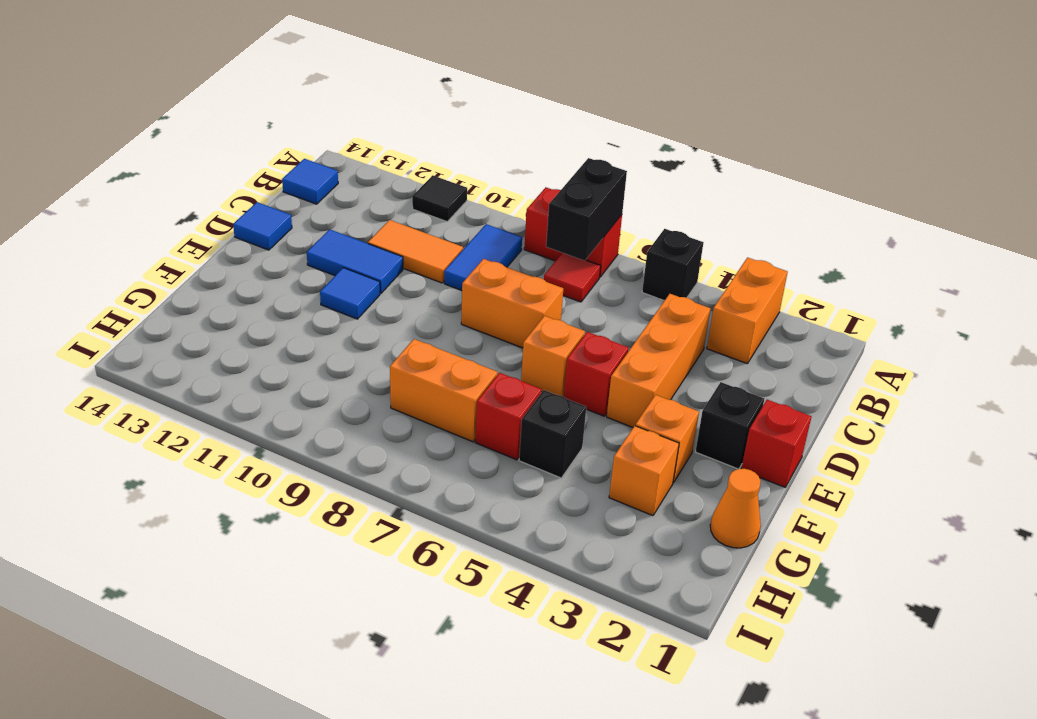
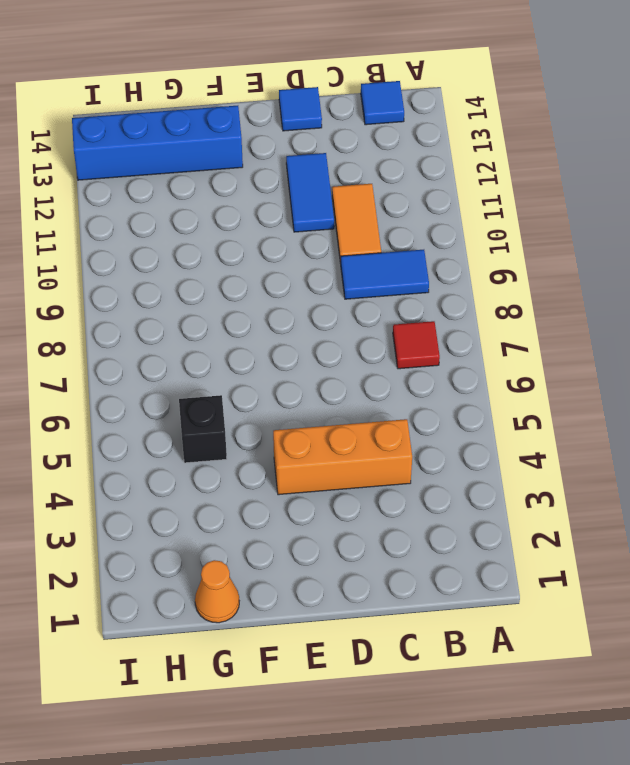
blue brick F13:I13 level 1 -> none
none -> orange brick A3:B3 level 1
none -> black brick A5 level 1
none -> red brick A7:A8 level 1

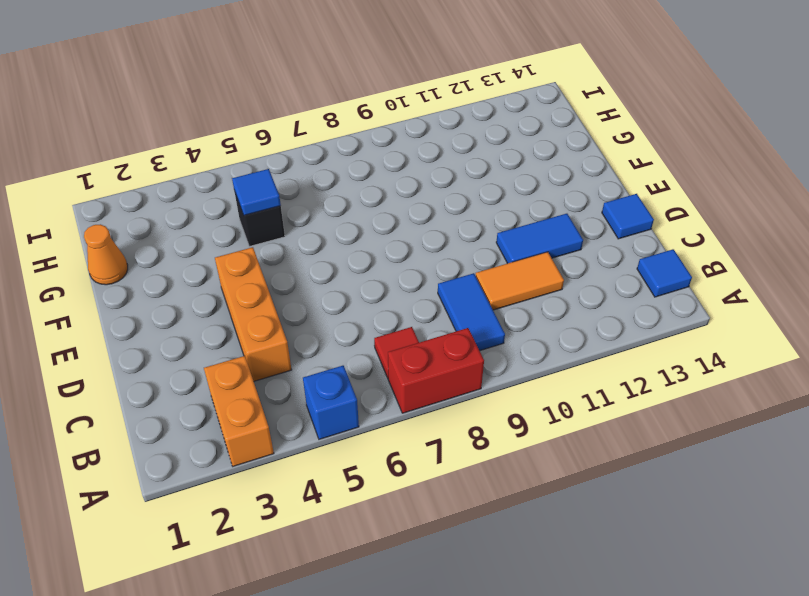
blue brick A5 level 1 -> black brick A5 level 1
blue tile G5 level 2 -> blue tile E11 level 1
none -> black tile A11 level 1
none -> orange brick D7:D8 level 1
none -> red brick E1 level 1

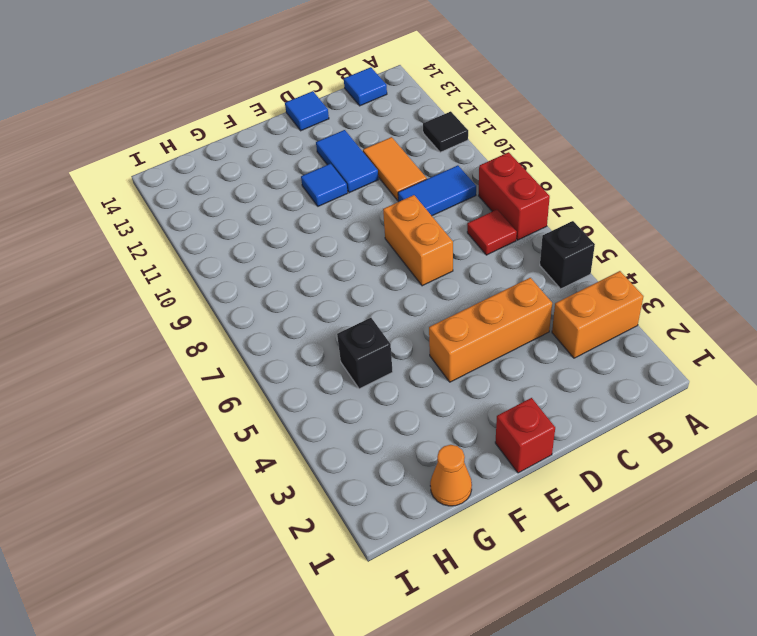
none -> black brick E2 level 1
none -> red brick E5 level 1
none -> orange brick E6 level 1

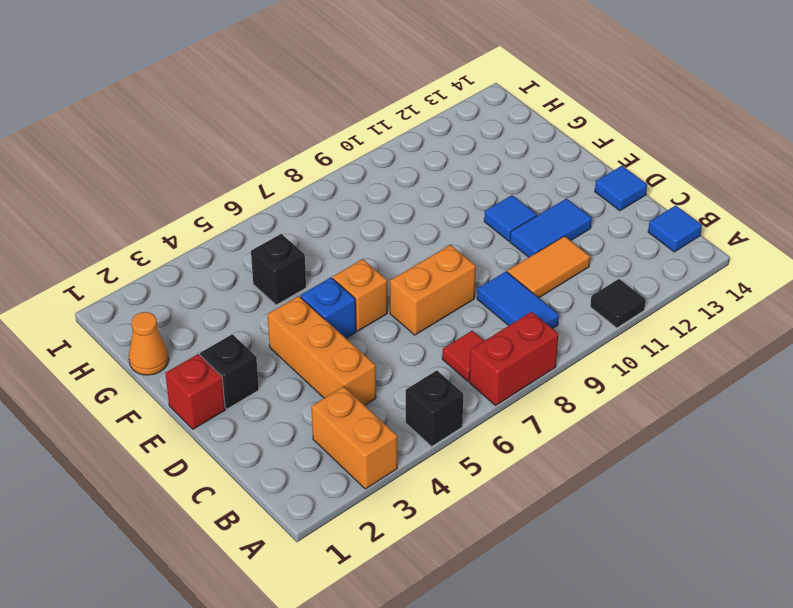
blue brick E5 level 1 -> red brick E5 level 1
none -> orange brick F3 level 1
none -> orange brick G3 level 1
none -> red brick G6 level 1

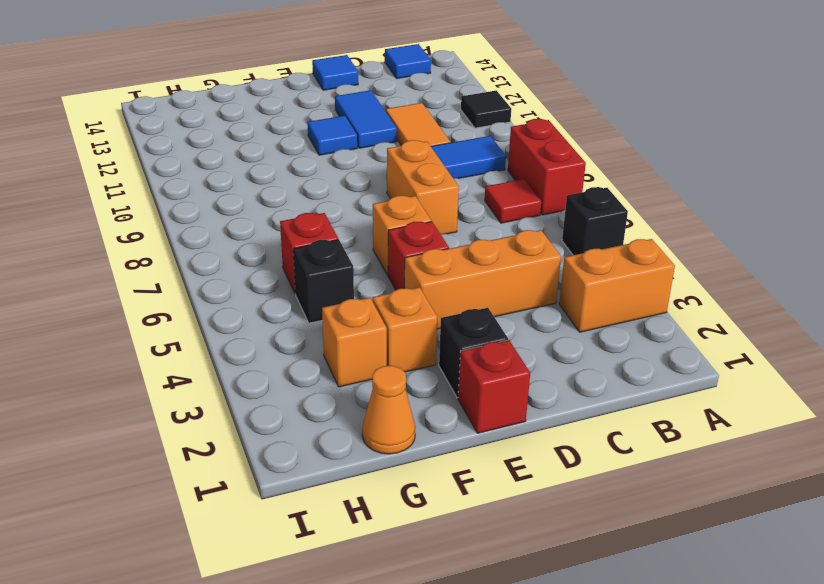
none -> orange brick G7:G8 level 1
none -> black brick A7:B7 level 2

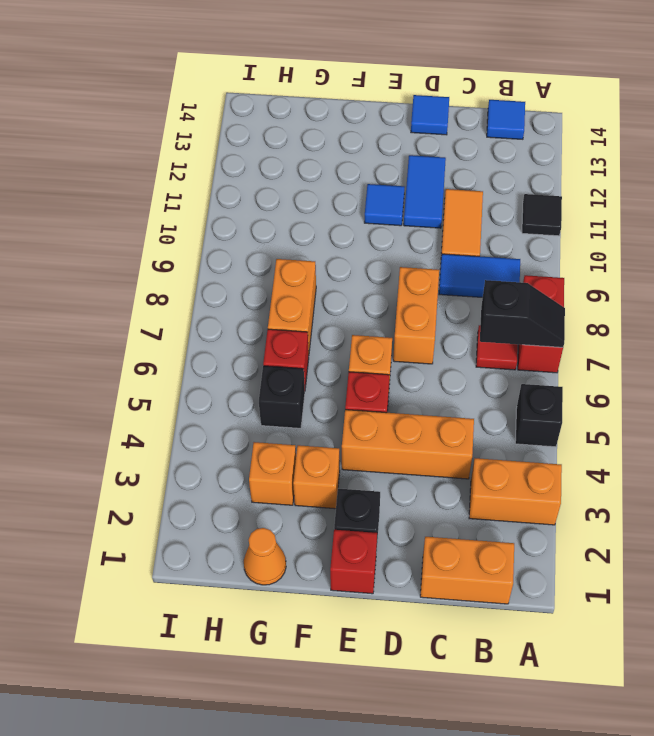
black slope A7:B7 level 2 top B -> black brick A7:B7 level 2
orange brick B1:C1 level 1 -> none

